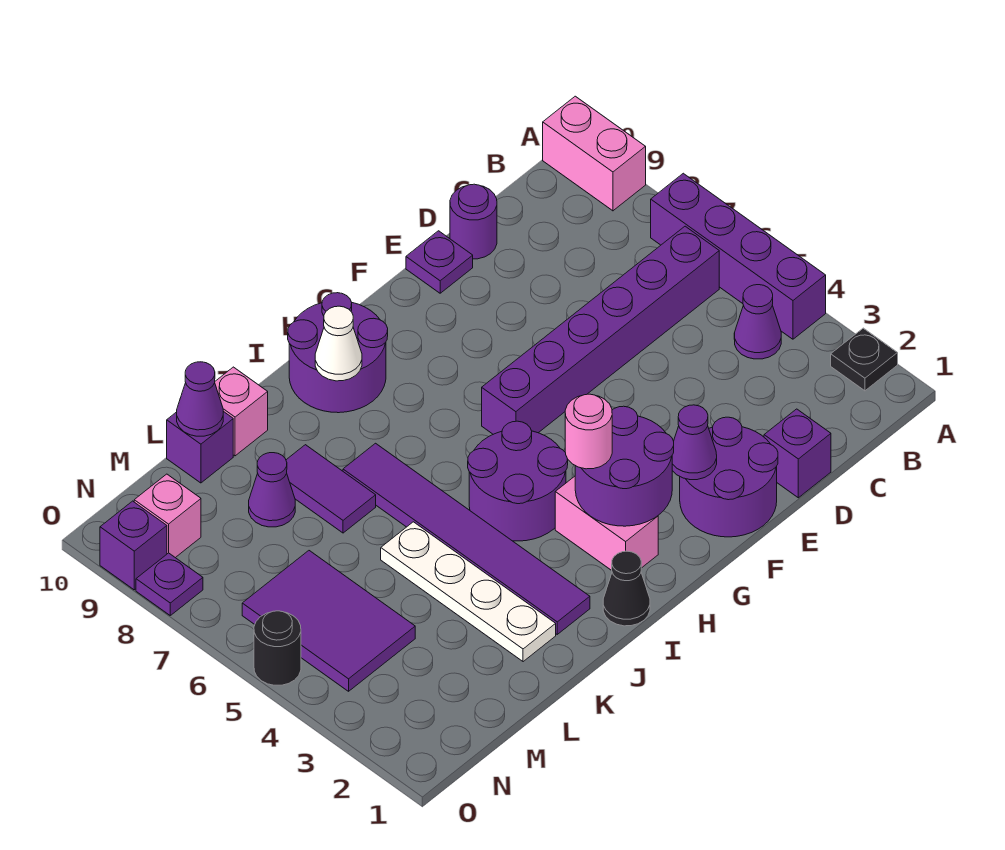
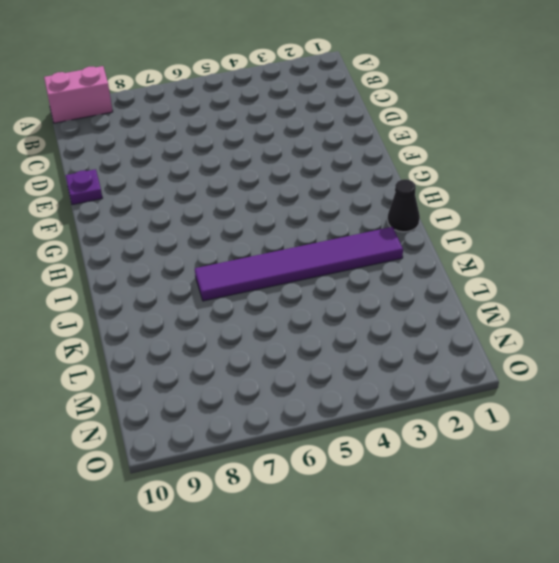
none -> black plate A2 level 1
none -> purple brick A4:A7 level 1
none -> purple cone B4 level 1

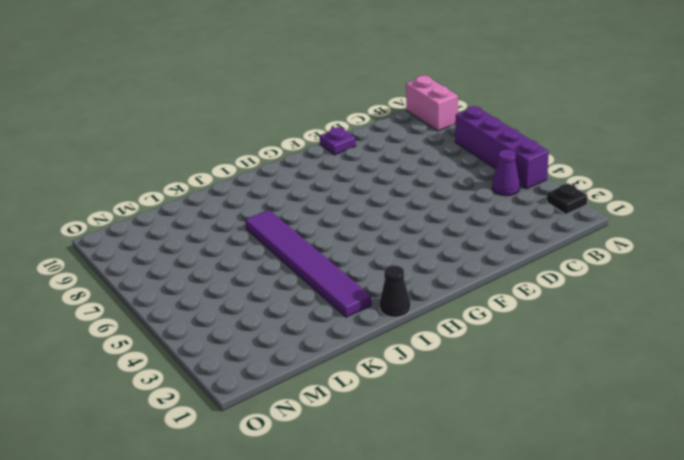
none -> purple brick B6:G6 level 1
none -> purple brick D1 level 1
none -> purple round brick D10 level 1

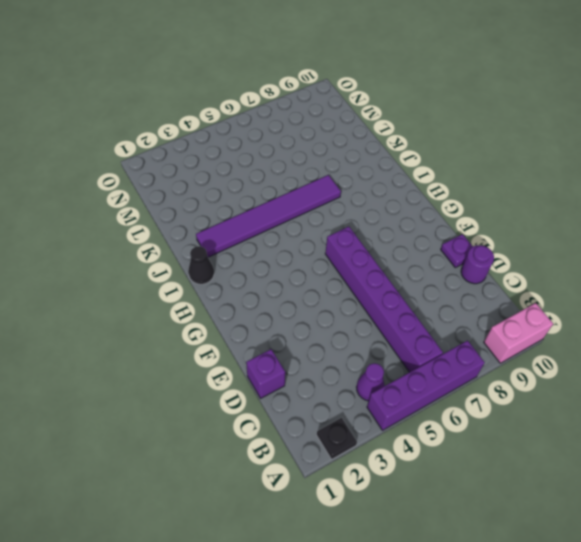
none -> purple round brick E1:F2 level 1
none -> pink brick H2:H3 level 1
none -> purple round brick H4:I5 level 1

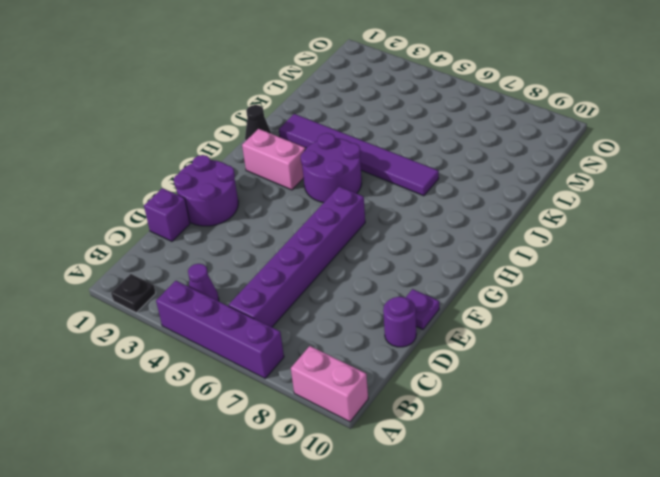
none -> purple round brick H9:I10 level 1
none -> white plate K2:K5 level 1
none -> purple tile K7:K8 level 1

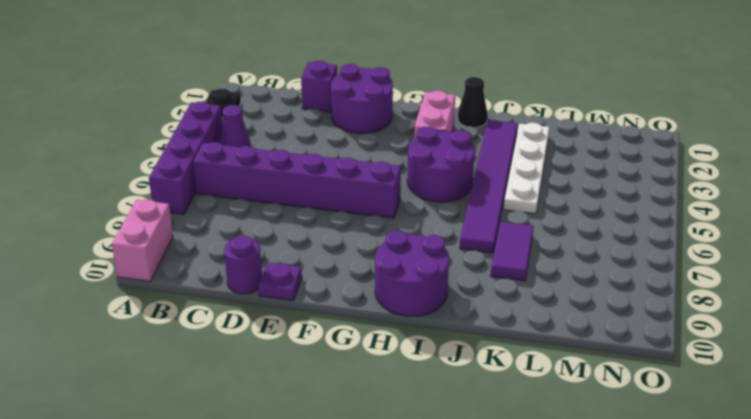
none -> pink brick K10 level 1
none -> purple cone L8 level 1
none -> purple brick L10 level 1

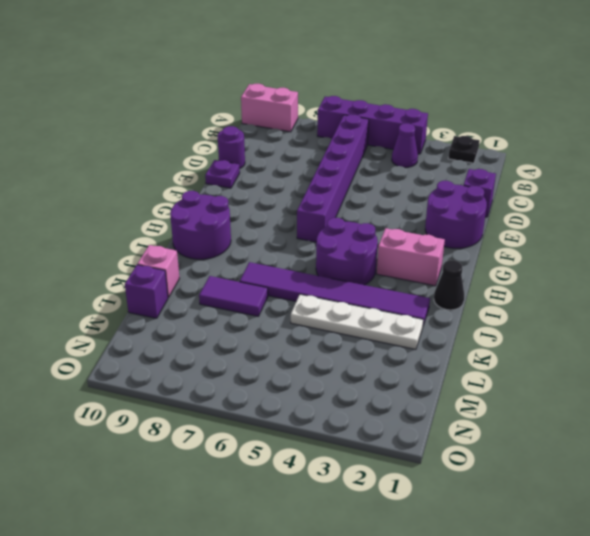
none -> purple cone L8 level 1
none -> purple tile M4:N6 level 1
none -> pink brick N9 level 1

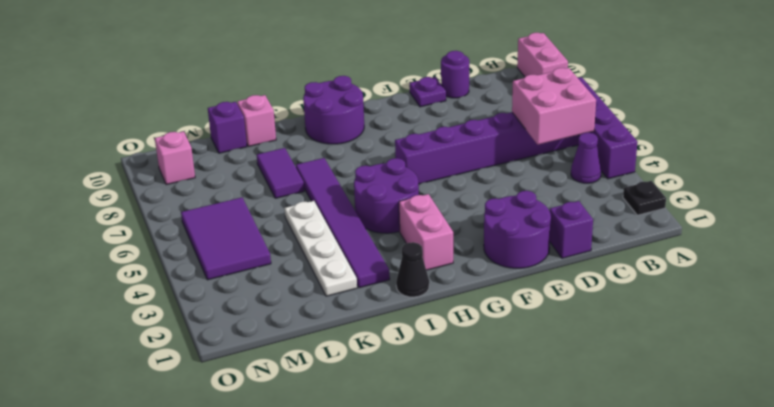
pink brick B5:C6 level 2 -> none
none -> purple cone L8 level 1
none -> black round brick O5 level 1
none -> purple plate O8 level 1

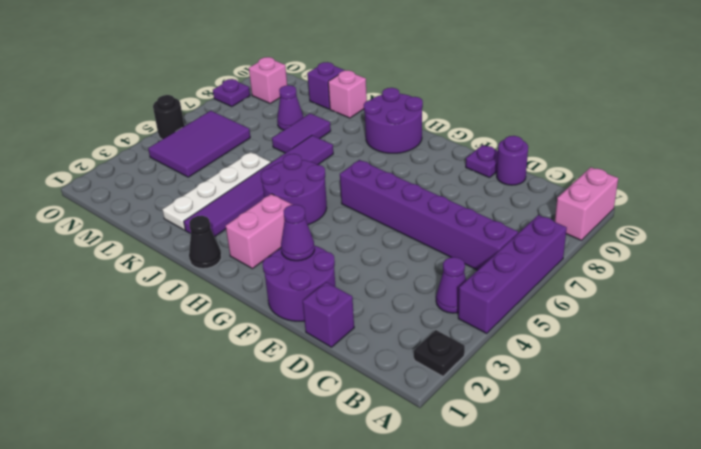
none -> purple brick O9 level 1
none -> purple round brick G2:H3 level 2
none -> white cone I9 level 2

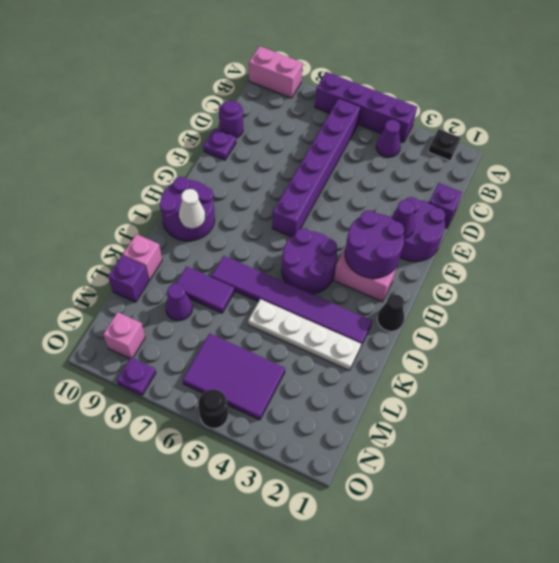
none -> purple brick O9 level 1
none -> purple cone L10 level 2
none -> pink round brick H3 level 3

